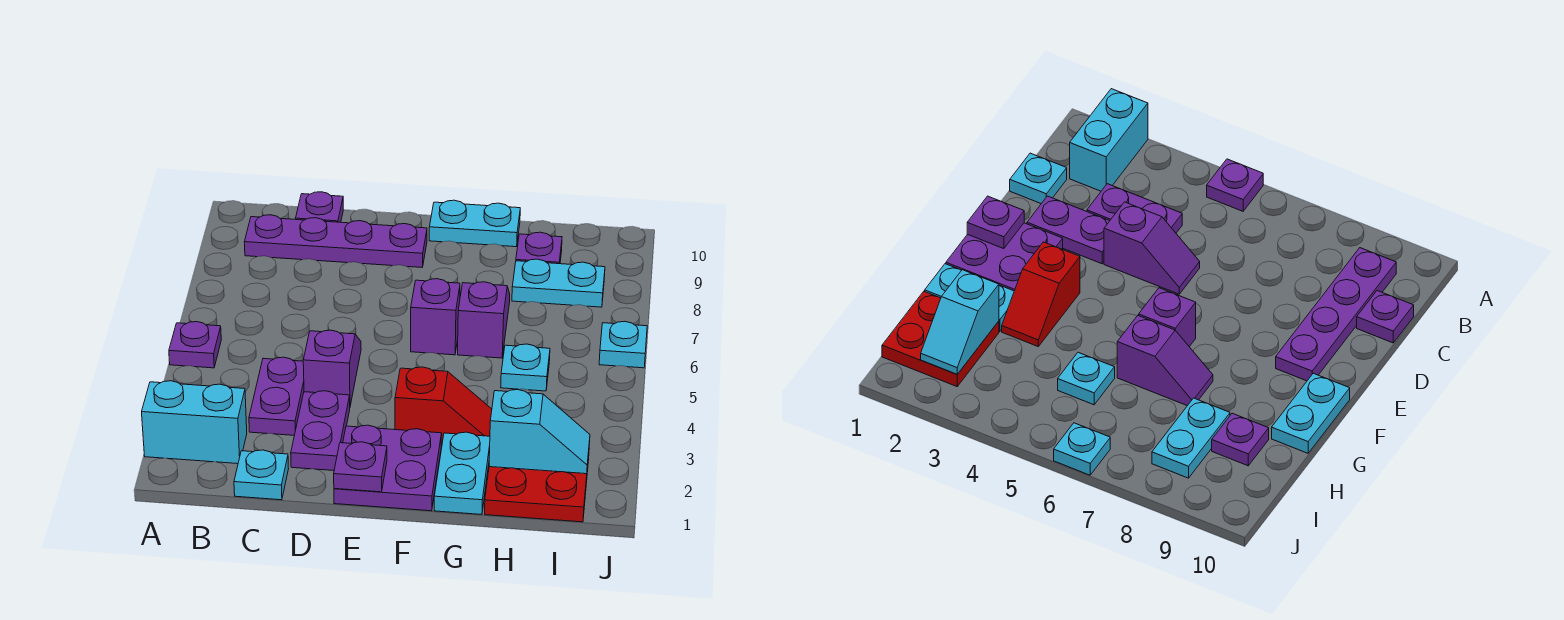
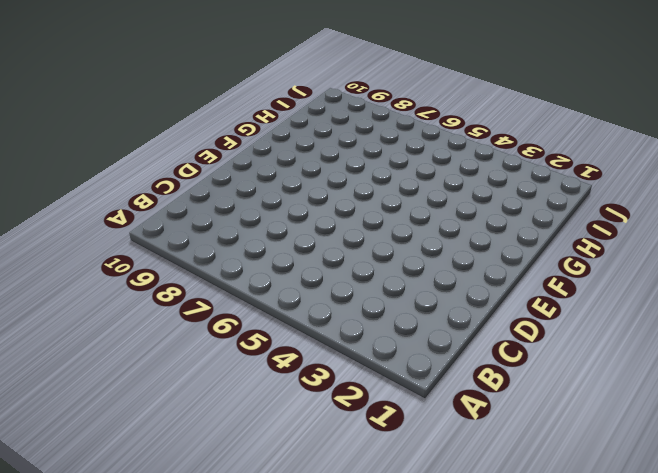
none -> cyan brick A2:B2 level 1
none -> purple plate A5 level 1
none -> purple plate B9:E9 level 1

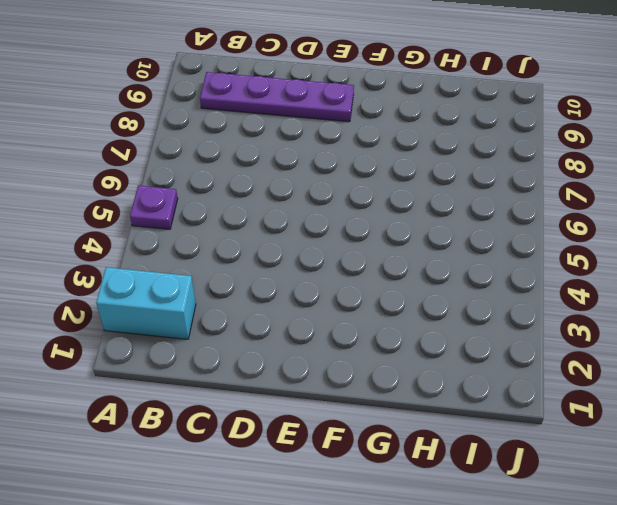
none -> cyan plate C1 level 1
none -> purple plate C3:C4 level 1
none -> purple plate C10 level 1

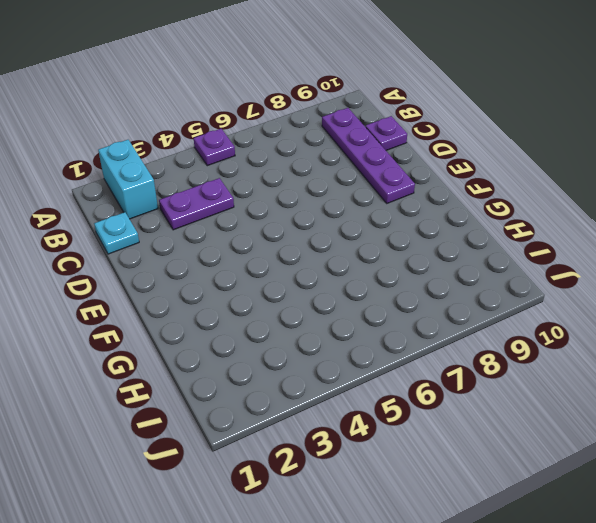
none -> purple plate D2:D3 level 1
none -> purple slope D4:D5 level 1 top 4
none -> purple plate E1:F2 level 1

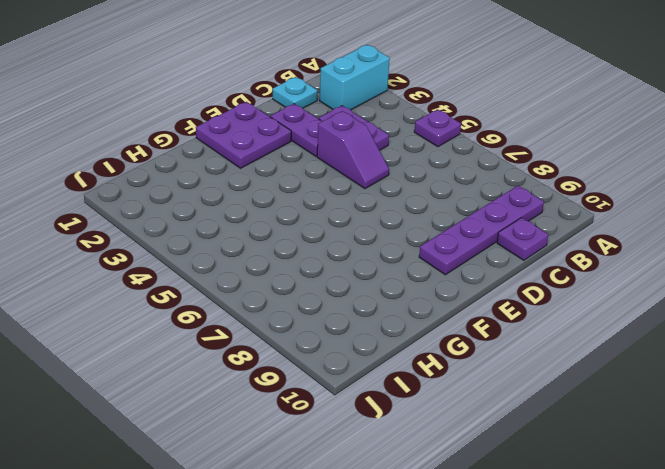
none -> red slope F3:G3 level 1 top F
none -> purple brick F6 level 1
none -> cyan plate F10:G10 level 1

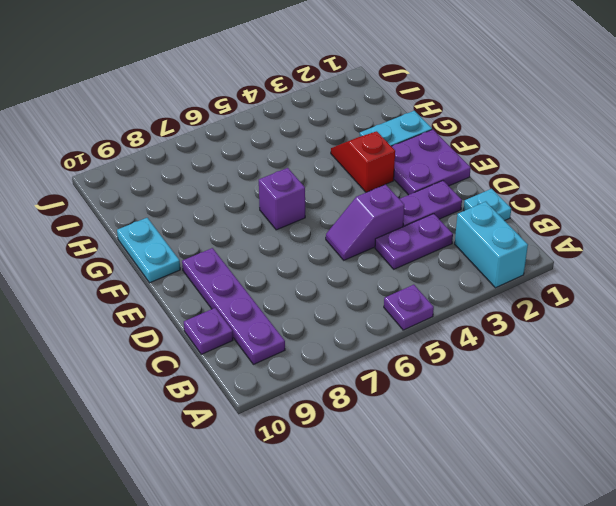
none -> purple slope G6:G7 level 1 top 6
none -> red plate H1:I2 level 1
none -> cyan plate H5 level 1

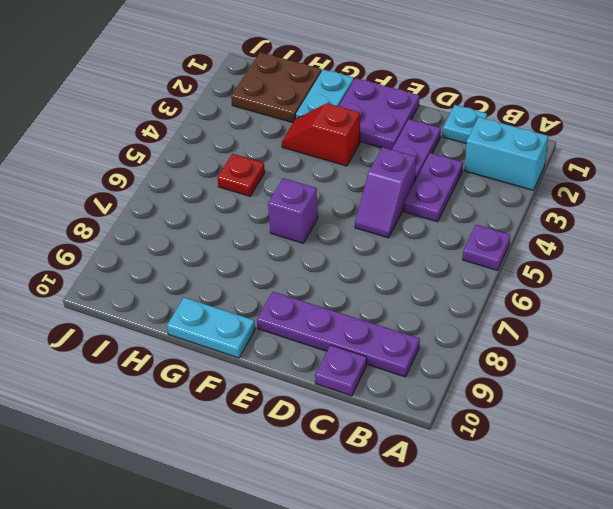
brown plate H1:I2 level 1 -> red plate H1:I2 level 1
red plate H5 level 1 -> cyan plate H5 level 1
none -> purple slope G6:G7 level 1 top 6
none -> cyan plate H8:I8 level 1
none -> purple plate H9 level 1

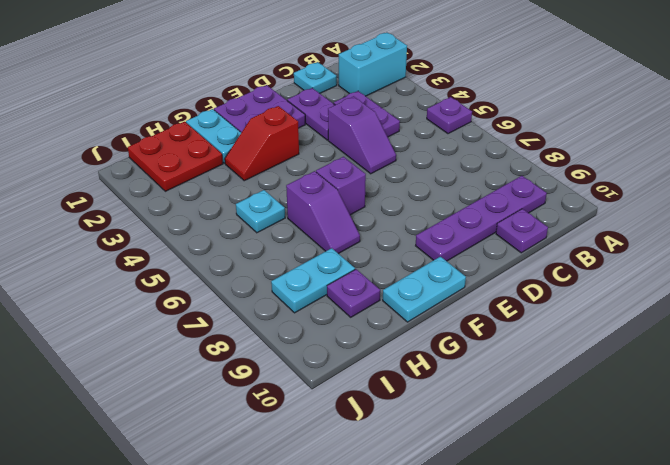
none -> cyan plate J6 level 1
none -> purple plate E1 level 2
none -> cyan slope H2:I2 level 2 top H

